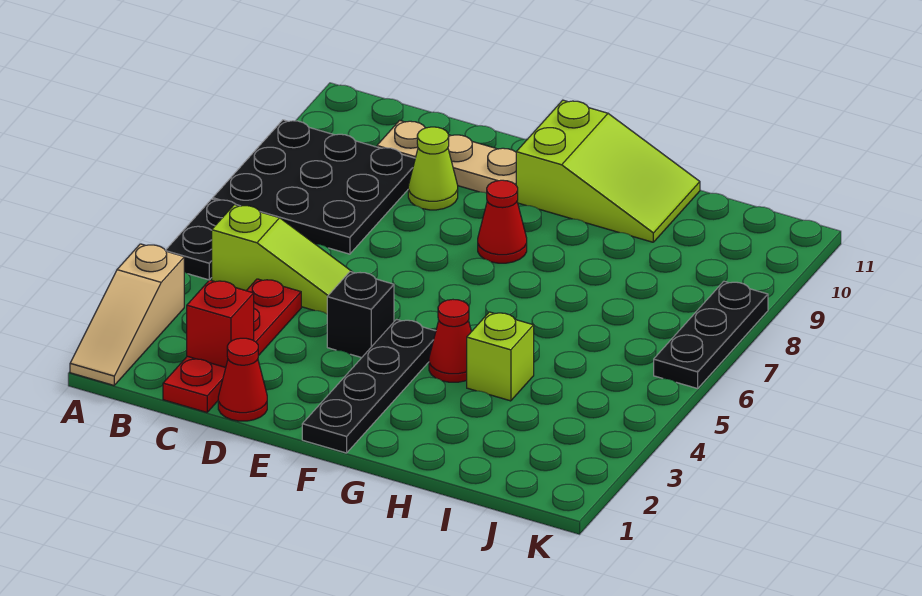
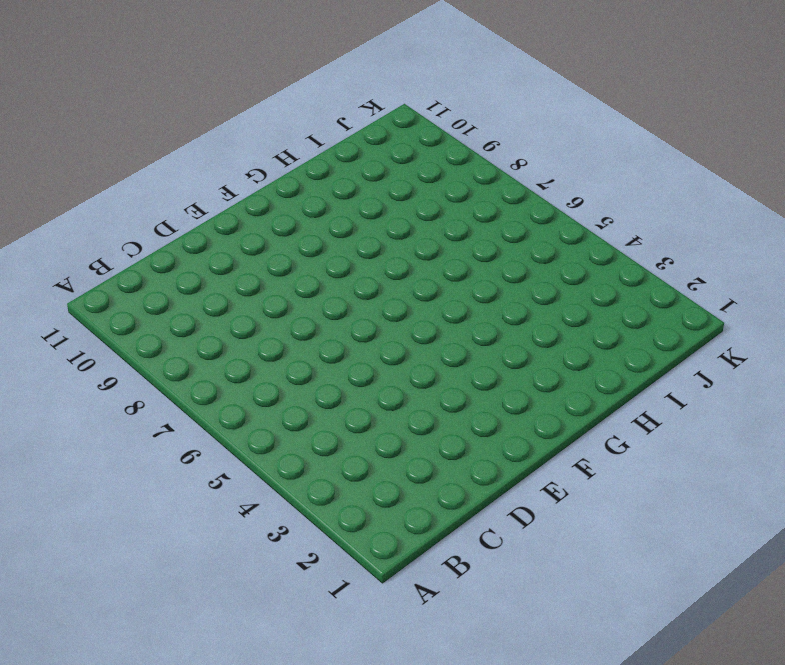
none -> tan slope A1:A3 level 1 top 3
none -> black plate A5:A6 level 1
none -> black plate A7:C9 level 1

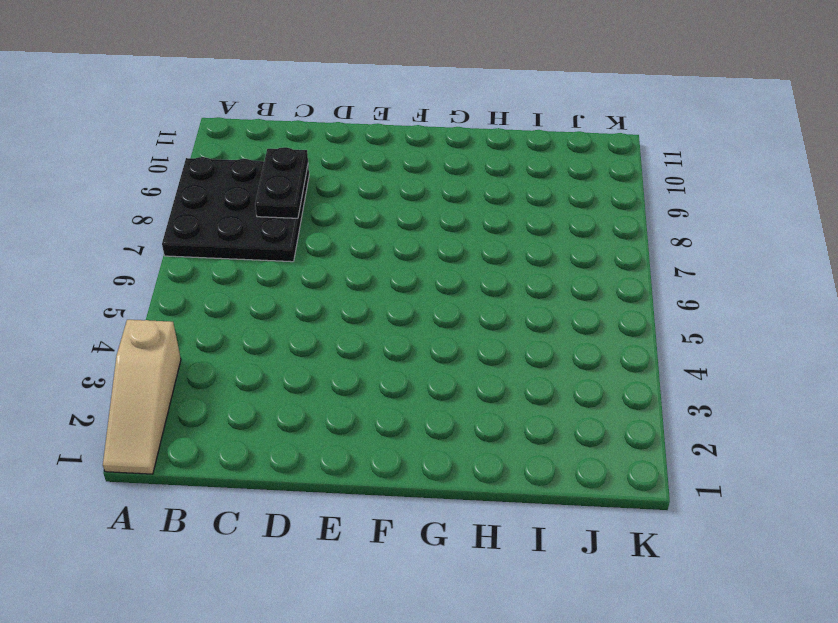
black plate C8:C9 level 2 -> black plate A5:A6 level 1
none -> lime slope B5:D5 level 1 top B
none -> red plate C1:C4 level 1
none -> tan plate C10:E10 level 1

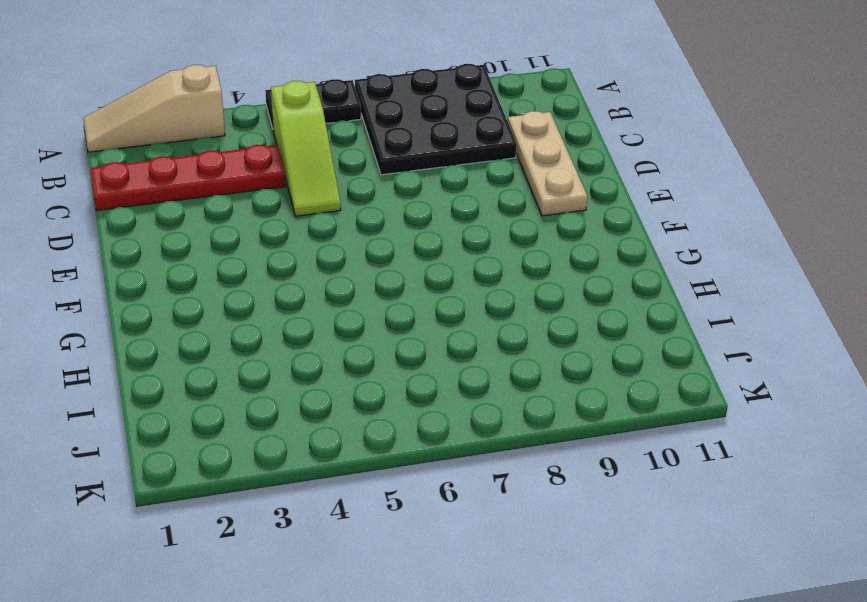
none -> red cone D1 level 1
none -> lime cone D9 level 1
none -> black brick E4 level 1

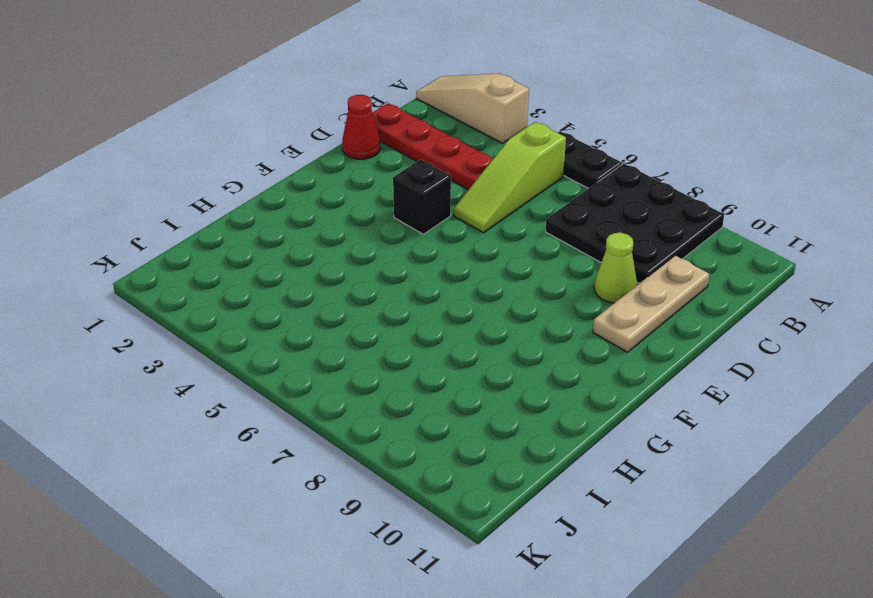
none -> black plate F1:F4 level 1
none -> red cone F8 level 1
none -> lime slope F10:H11 level 1 top F

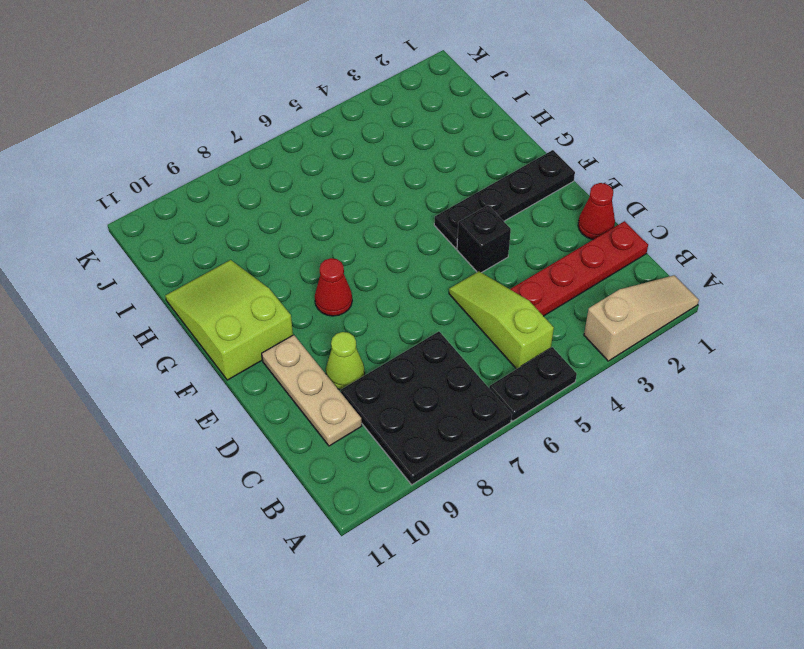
none -> red cone G4 level 1
none -> lime brick H4 level 1
none -> black plate K6:K8 level 1

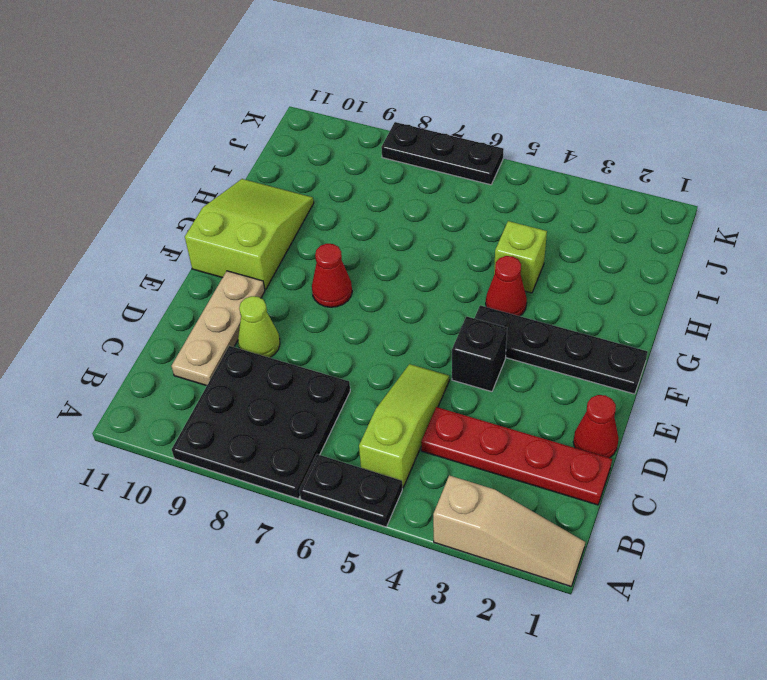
none -> red brick C2 level 2

